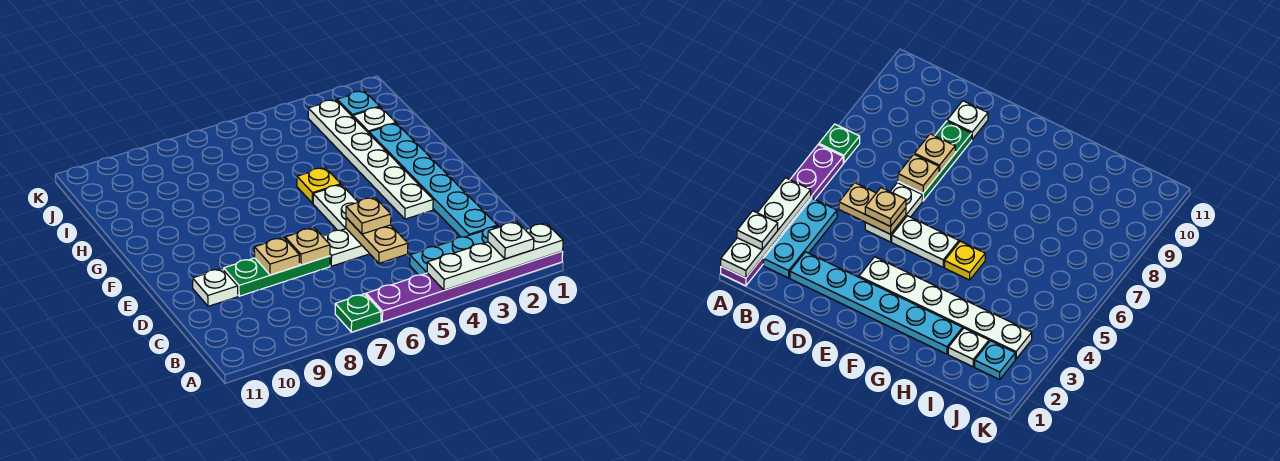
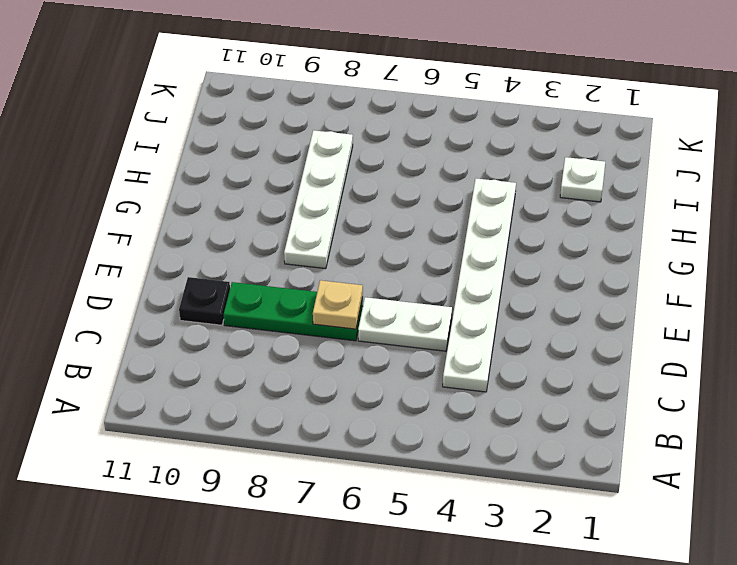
white plate C4:H4 level 1 -> white plate E3:J3 level 1
black plate D10 level 1 -> white plate D10 level 1
white plate F8:I8 level 1 -> white plate A1:A4 level 2
none -> purple plate A1:A6 level 1
none -> green plate A7 level 1
none -> cyan plate B2:B4 level 1

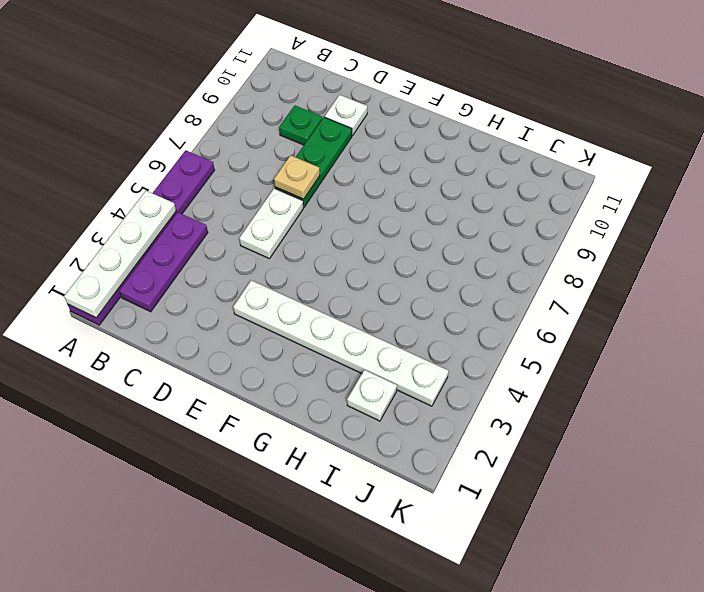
purple plate B2:B4 level 1 -> cyan plate B2:B4 level 1
green plate C9 level 1 -> green plate A7 level 1
none -> cyan plate C2:H2 level 1
none -> white plate E5:F5 level 1
none -> yellow plate G5 level 1

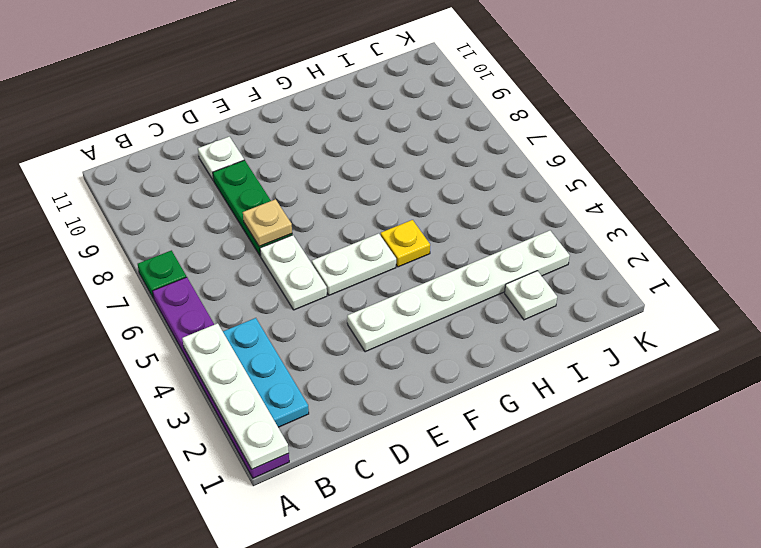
none -> cyan plate C2:H2 level 1
none -> cyan plate J2 level 1
none -> tan plate C5:D5 level 2

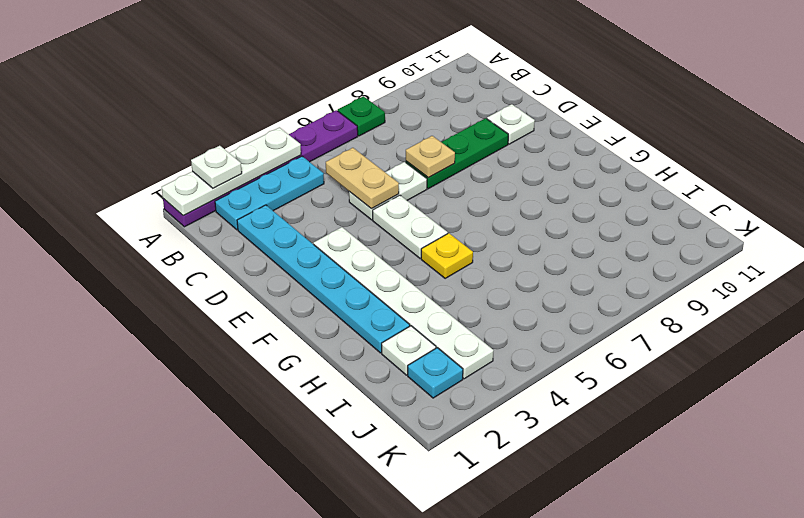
none -> tan plate D8 level 2
none -> tan plate D5 level 3

